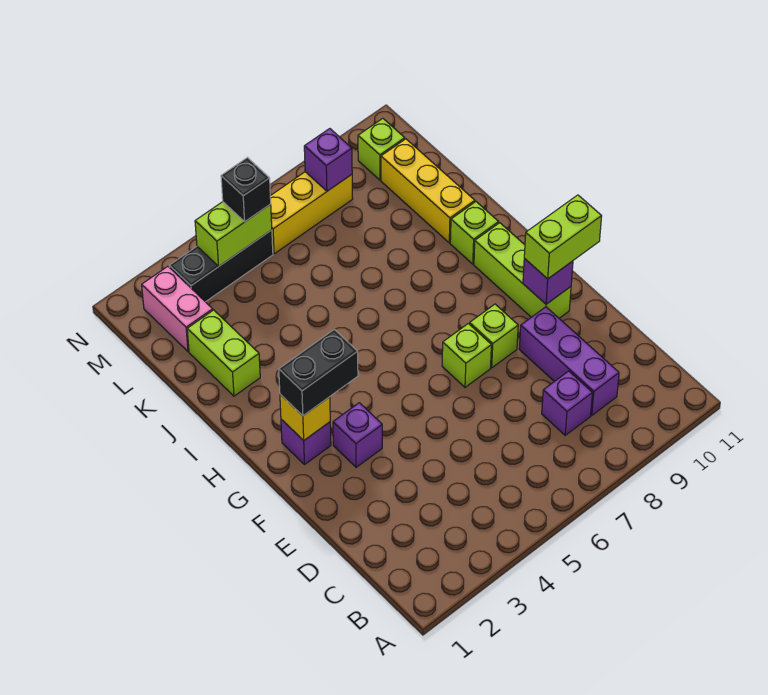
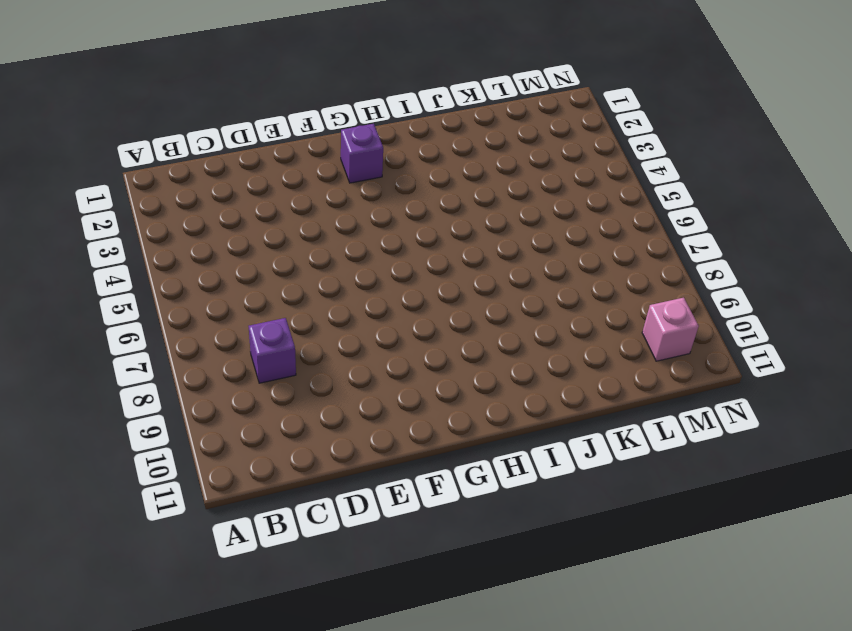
pink brick M10 level 1 -> lime brick M10 level 1
none -> purple brick C9:E9 level 1
none -> purple brick F3 level 1
none -> lime brick F7 level 1

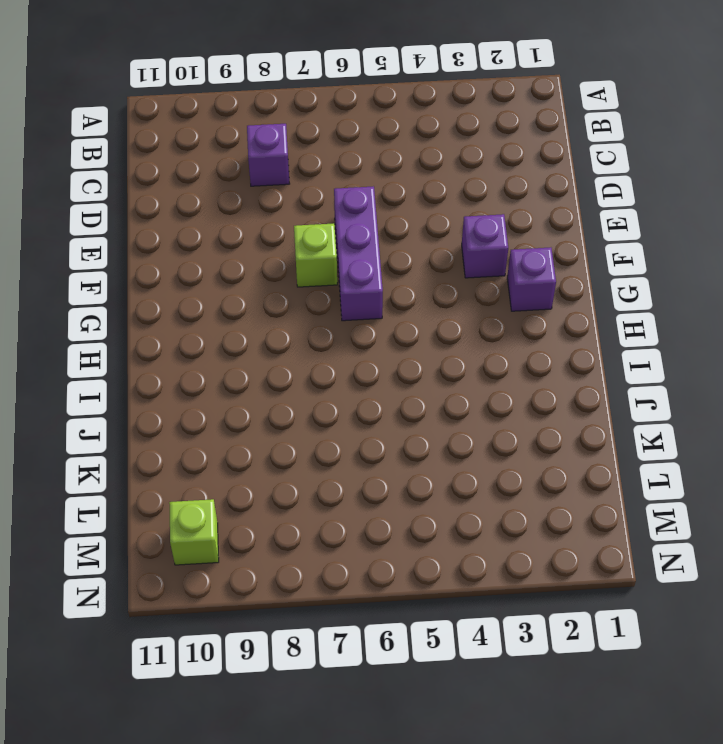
purple brick E6:G6 level 1 -> purple brick C9:E9 level 1
none -> lime brick F8 level 1
none -> lime brick F10:H10 level 1
none -> lime brick I10 level 1

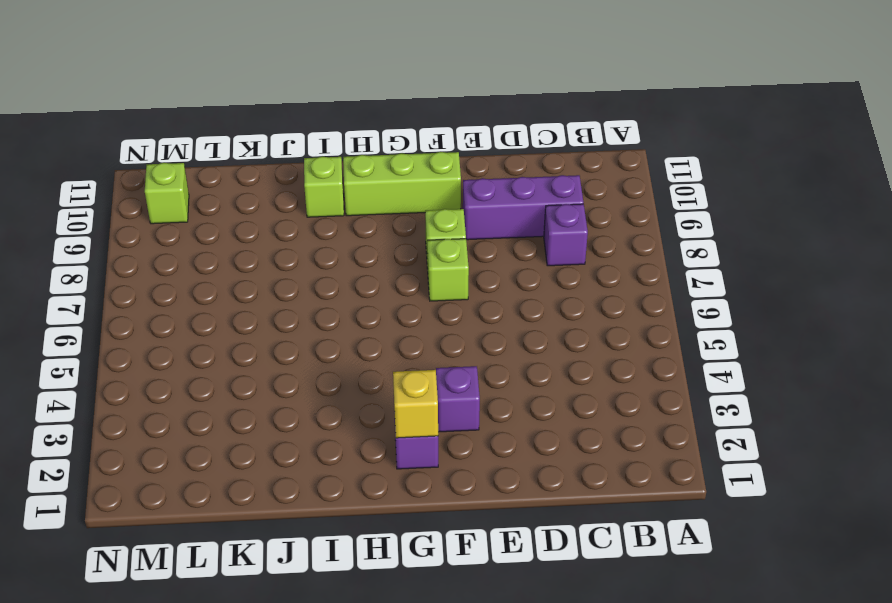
none -> lime brick J2:K2 level 1
none -> yellow brick J10:L10 level 1
none -> pink brick L2:M2 level 1

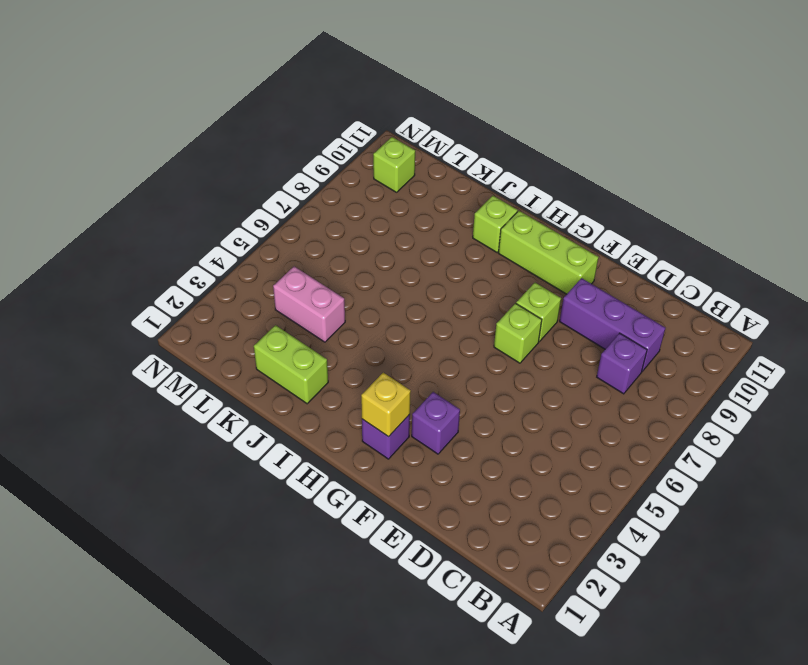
pink brick K4:L4 level 1 -> pink brick L2:M2 level 1
none -> yellow brick J10:L10 level 1
none -> black brick M3:M5 level 1
none -> yellow brick M6:M8 level 1

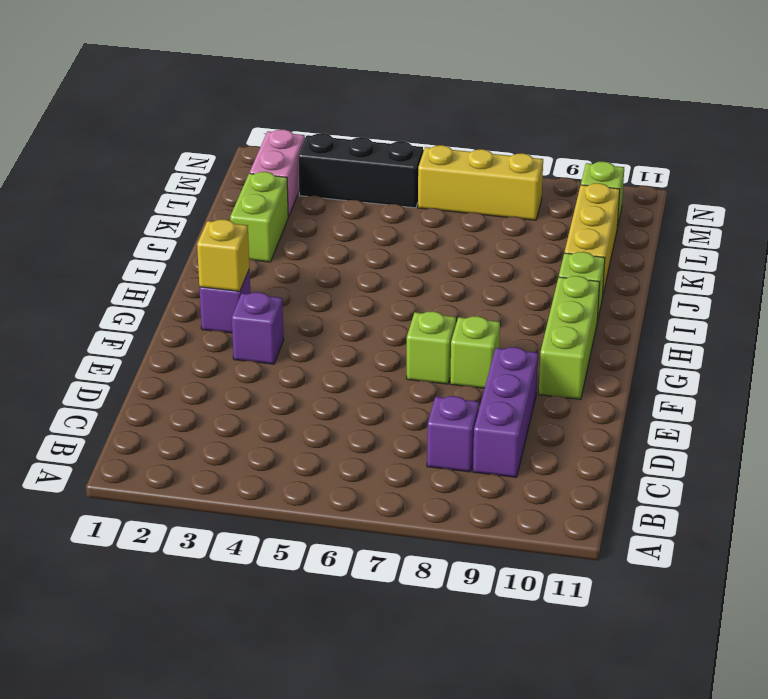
none -> purple brick F10 level 2
none -> lime brick M4:M5 level 2
none -> purple brick M8 level 2

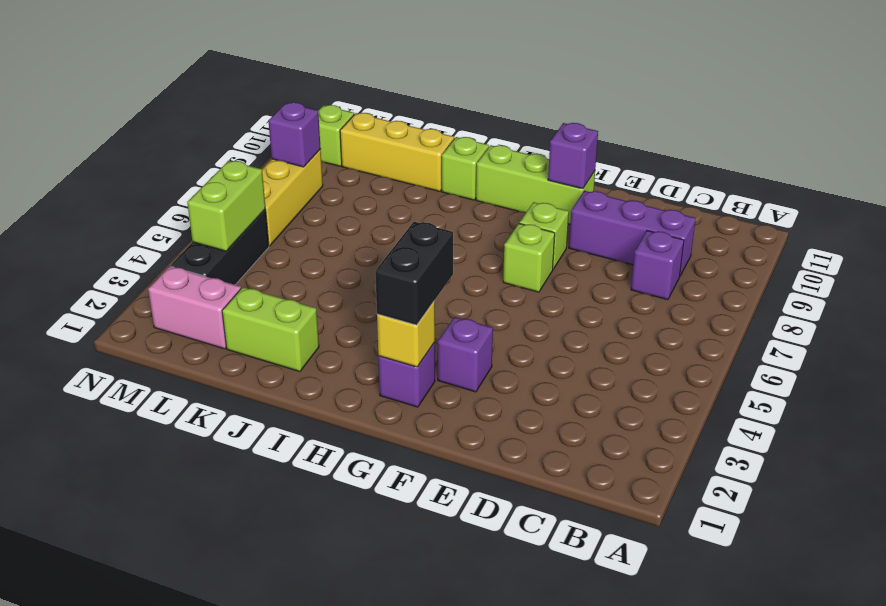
none -> lime brick F10:F11 level 3
none -> black brick M5 level 3

